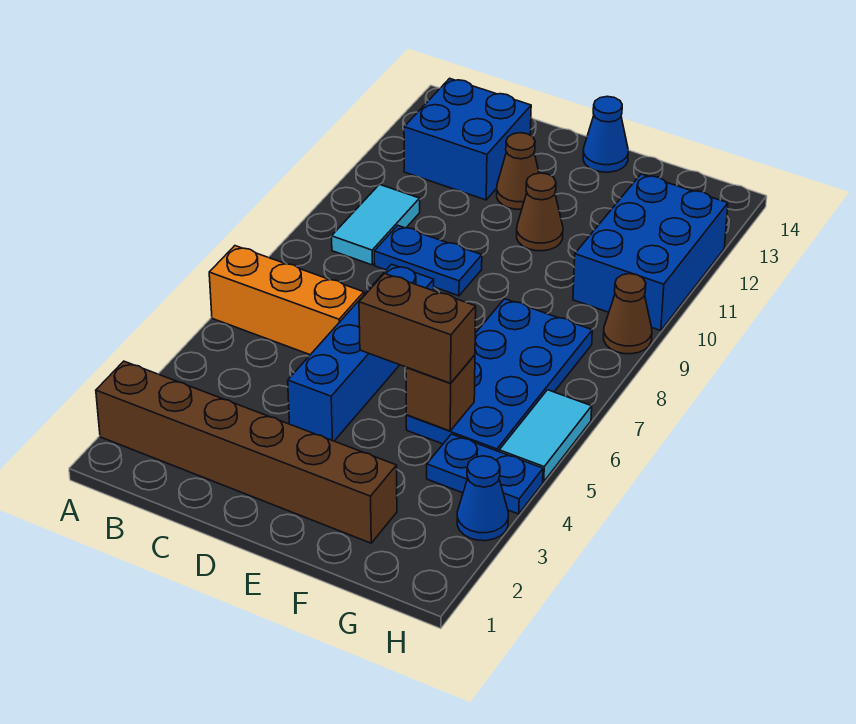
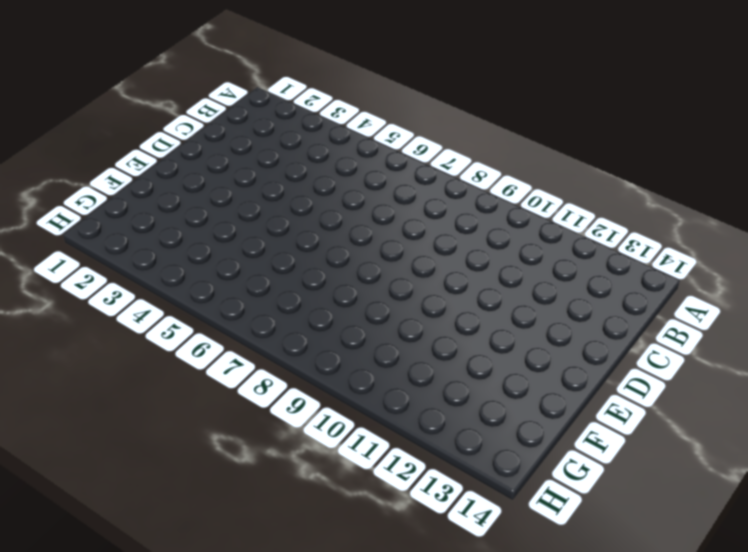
none -> brown brick A2:F2 level 1
none -> orange brick A6:C6 level 1
none -> cyan tile B9:B10 level 1

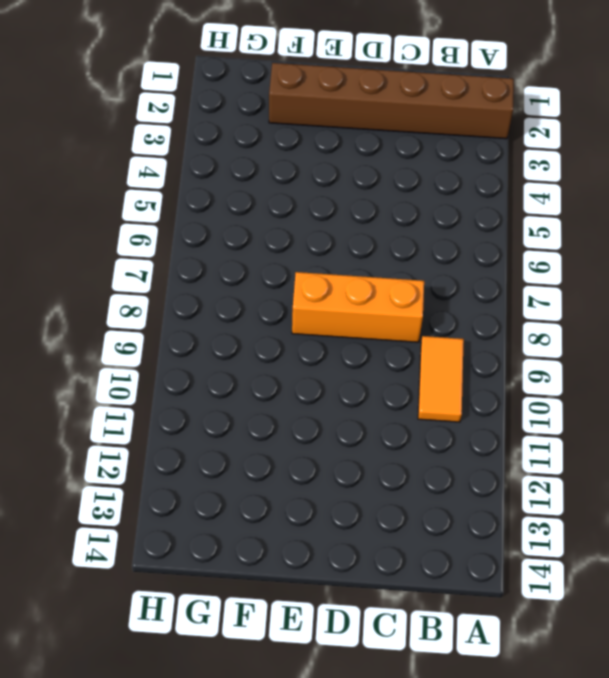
orange tile B9:B10 level 1 -> cyan tile B9:B10 level 1
orange brick C8:E8 level 1 -> orange brick A6:C6 level 1
none -> blue brick B12:C13 level 1
none -> blue plate C9:D9 level 1
none -> blue brick D4:D7 level 1

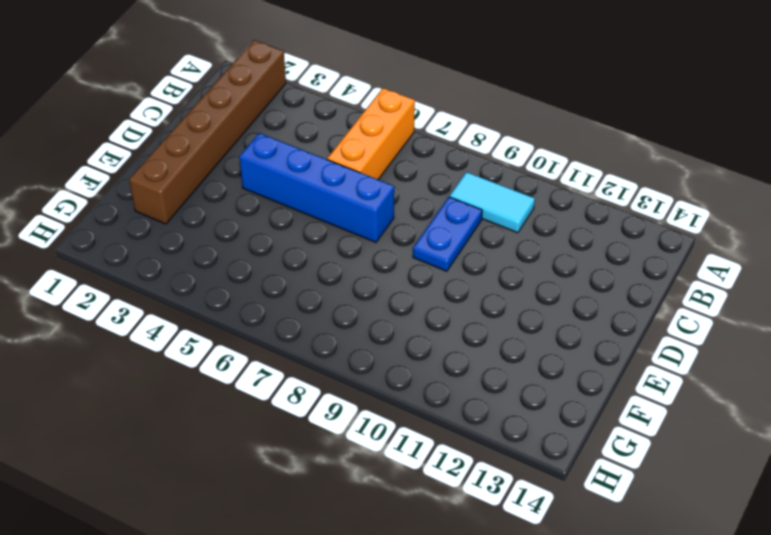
none -> blue brick B12:C13 level 1
none -> brown cone D12 level 1
none -> brown cone E11 level 1

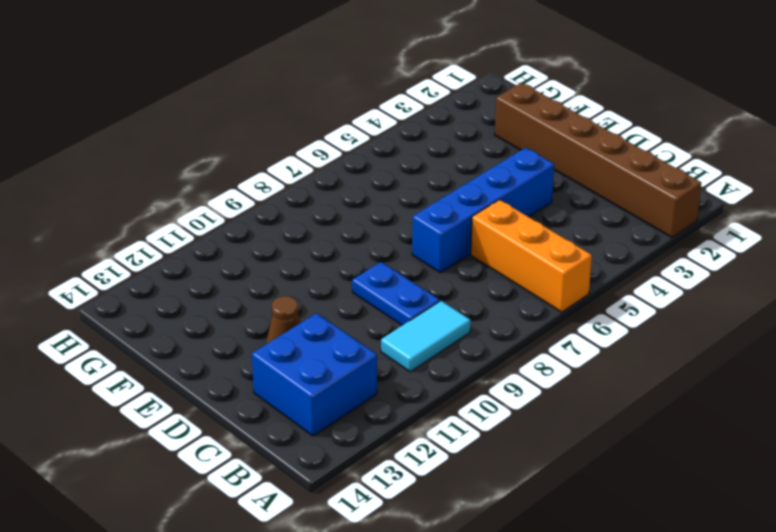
none -> brown cone E11 level 1
none -> blue cone E14 level 1
none -> blue plate F5:G8 level 1

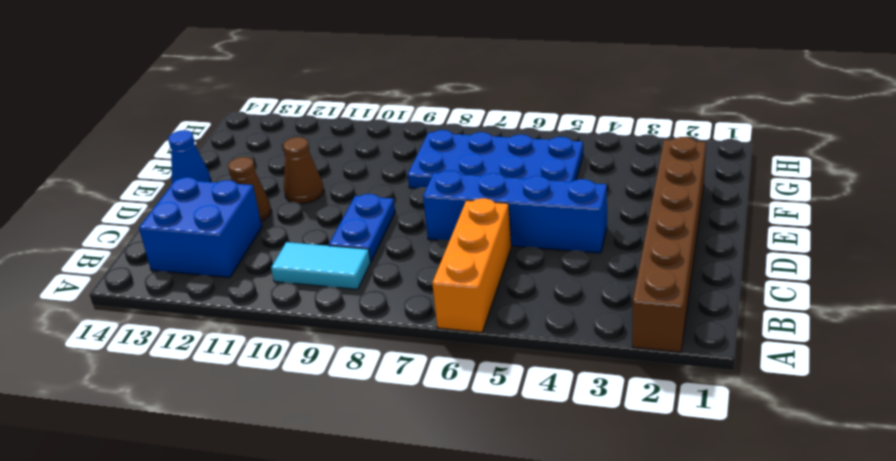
none -> blue plate G4:H4 level 1
none -> blue brick G10:H12 level 1
none -> blue cone H3 level 1

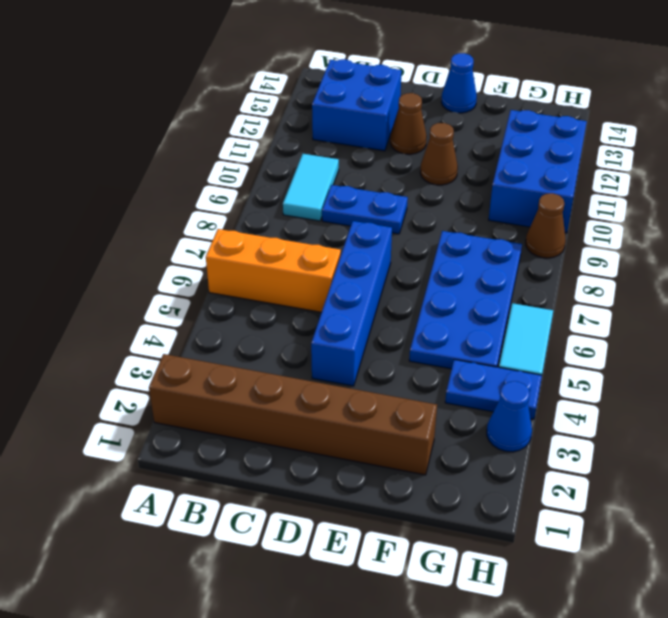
none -> brown brick F5 level 2
none -> brown brick E5:F5 level 3

